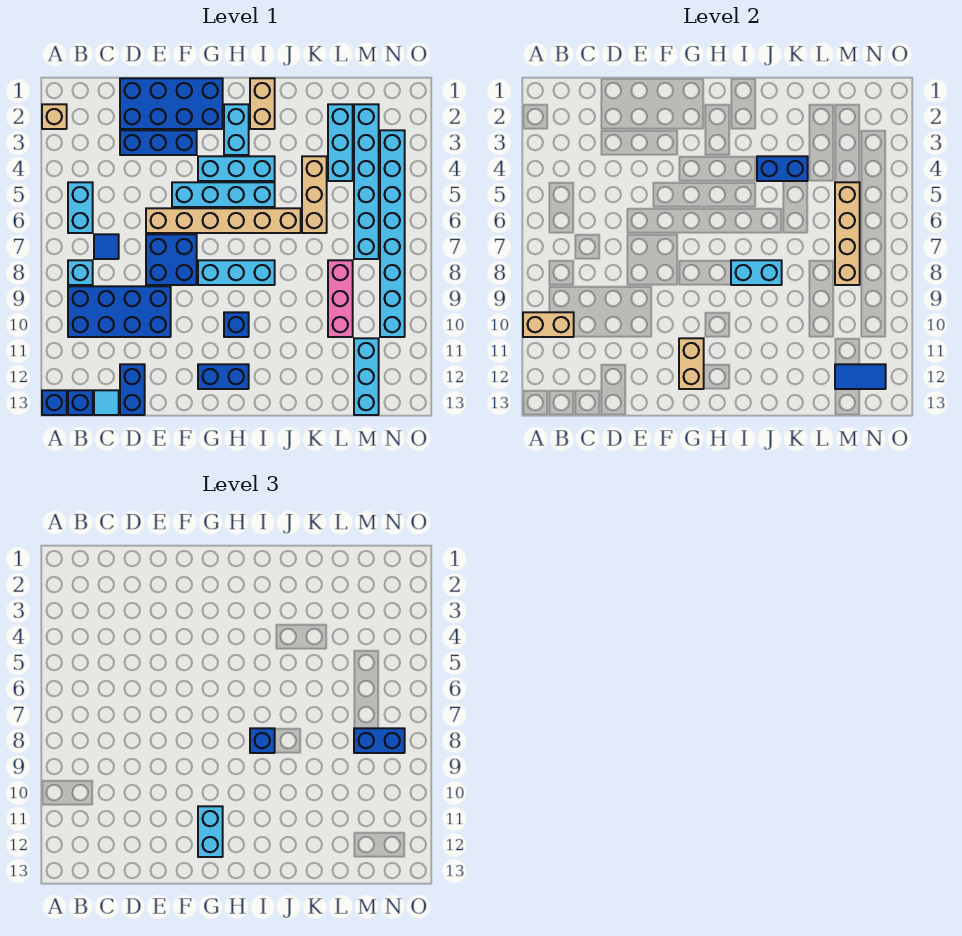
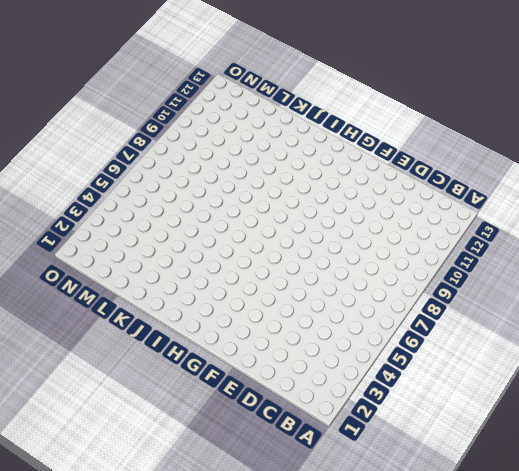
none -> tan brick A2 level 1
none -> blue brick A13 level 1
none -> cyan brick B5:B6 level 1
none -> cyan brick B8 level 1

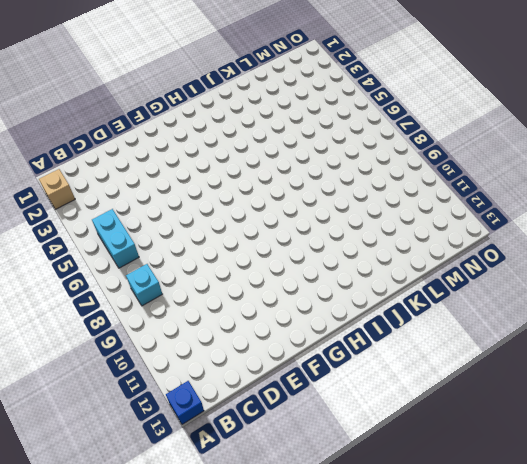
none -> blue brick B9:E10 level 1
none -> blue brick B13 level 1
none -> blue tile C7 level 1
none -> cyan tile C13 level 1

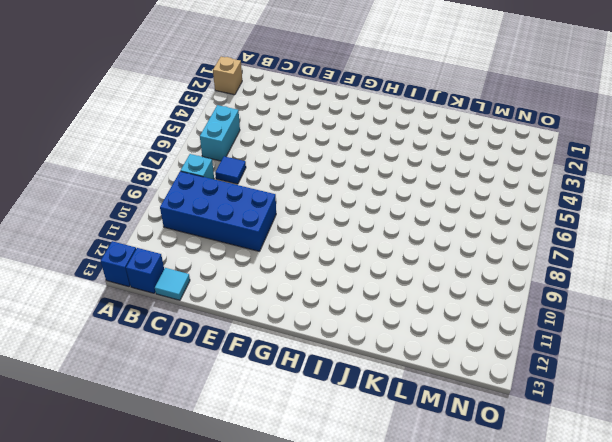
none -> blue brick D1:G2 level 1
none -> blue brick D3:F3 level 1
none -> blue brick D12:D13 level 1
none -> tan brick E6:J6 level 1

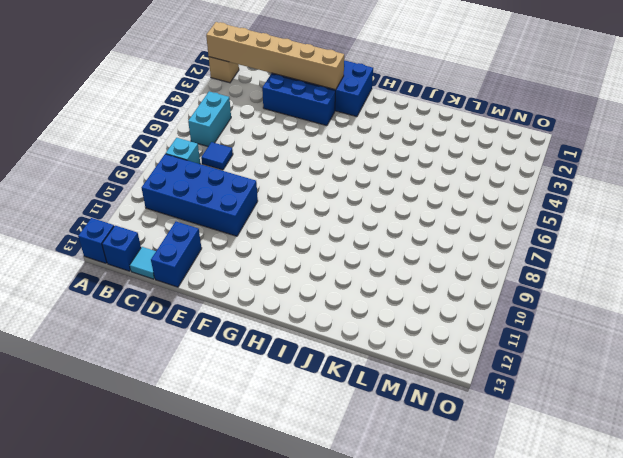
tan brick A2:F2 level 2 -> tan brick E6:J6 level 1
none -> blue brick E7:F8 level 1
none -> cyan brick F5:I5 level 1
none -> cyan brick G4:I4 level 1
none -> cyan brick G8:I8 level 1

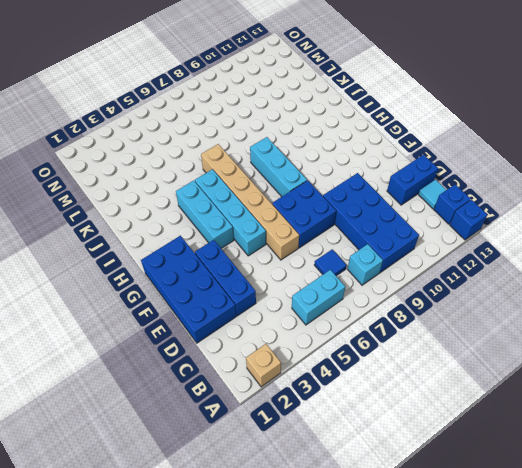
none -> blue brick G12:H12 level 1
none -> cyan brick H2:H3 level 1
none -> blue brick H10 level 1
none -> tan brick I1:I2 level 1

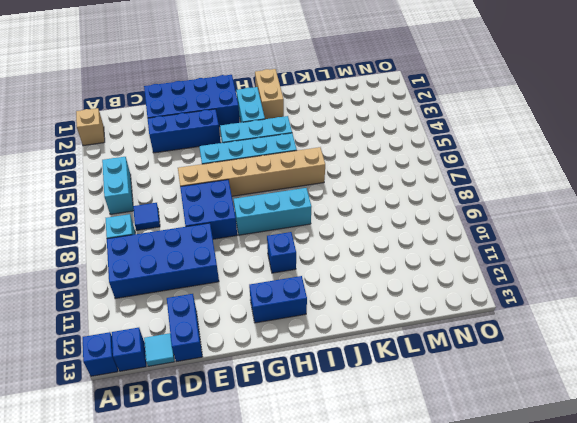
none -> tan brick K4:K6 level 1
none -> cyan brick L2:L4 level 1
none -> pink brick L8:L10 level 1
none -> cyan brick M2:M7 level 1

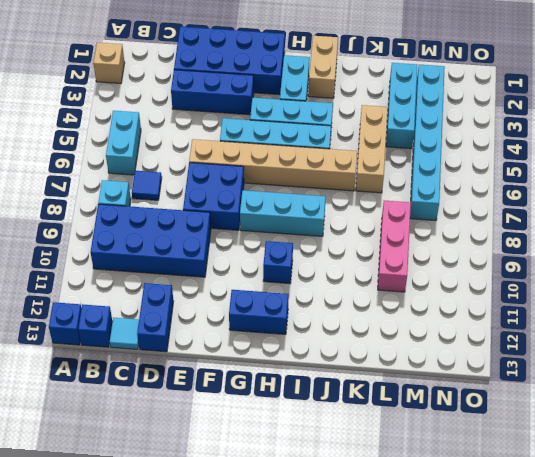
none -> cyan brick M11:M13 level 1
none -> cyan brick N3:N10 level 1
none -> tan brick A10:B10 level 2
none -> tan brick G11:G12 level 2

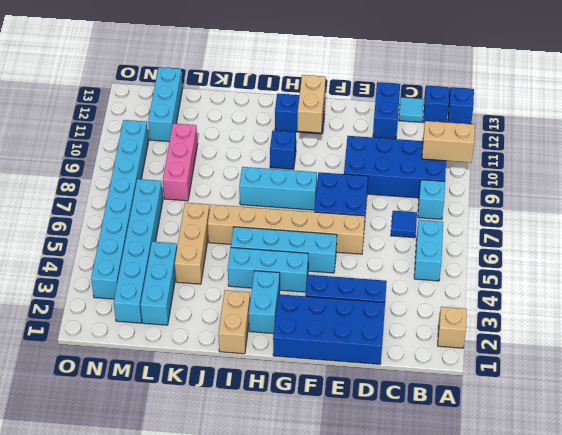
none -> cyan brick I8:J8 level 2
none -> blue brick J4:K4 level 2
none -> tan brick M5:M8 level 2
none -> blue tile M12:N12 level 2

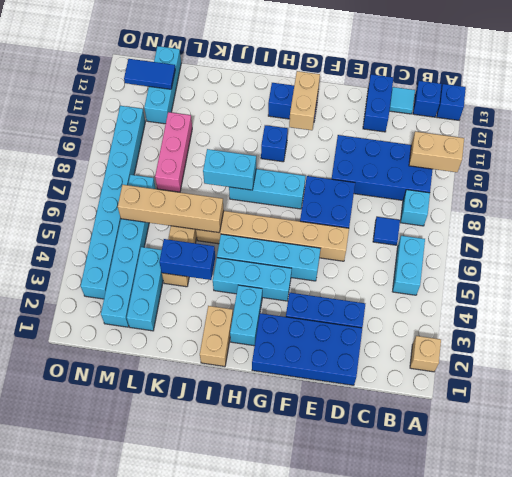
tan brick J6:M6 level 2 -> tan brick M5:M8 level 2
none -> cyan brick G11:G12 level 3
none -> blue brick I8 level 3
none -> blue brick M8:N8 level 3

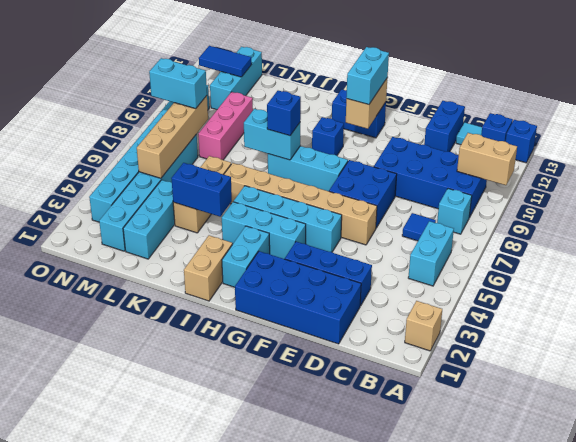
cyan brick M8:N8 level 3 -> blue brick M8:N8 level 3

